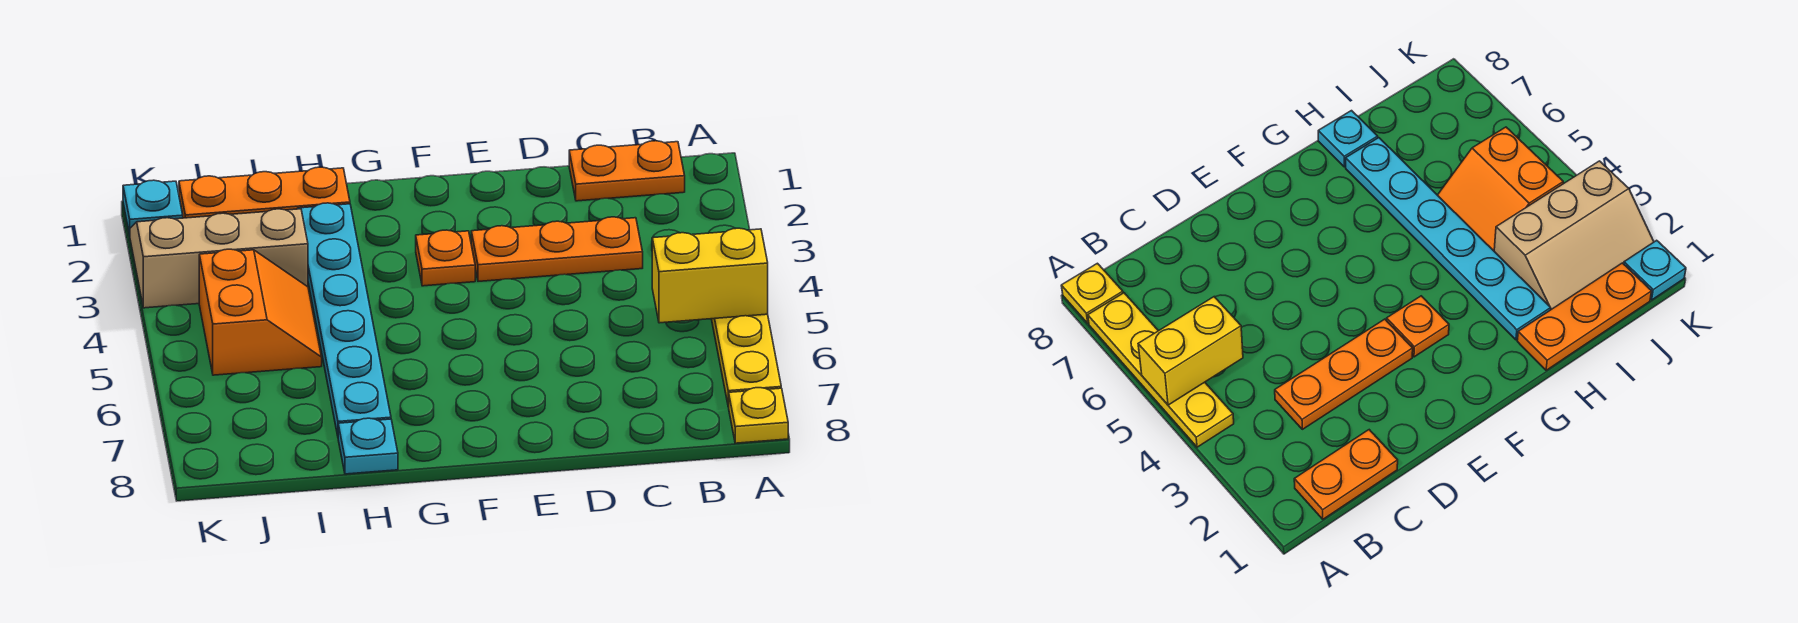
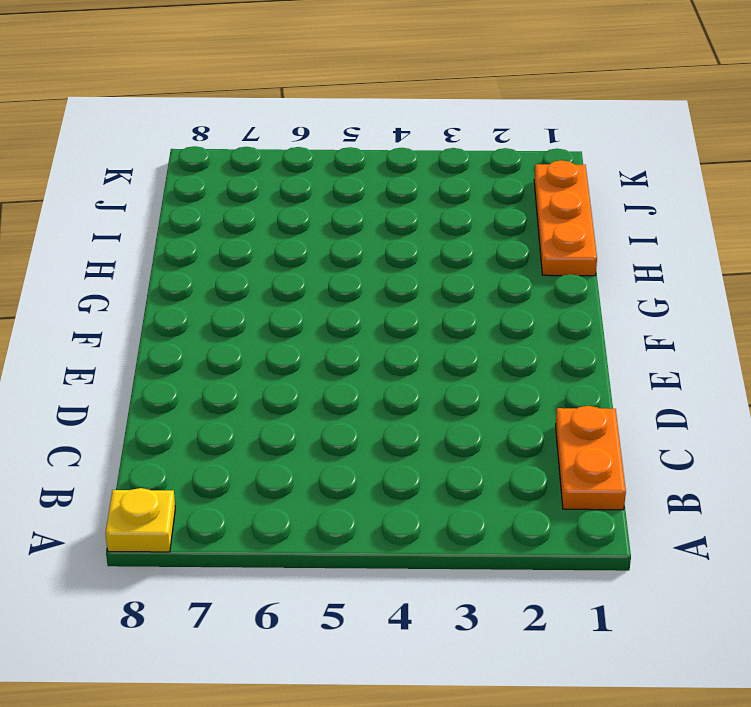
none -> yellow plate A4:A7 level 1
none -> orange plate C3:E3 level 1
none -> orange plate F3 level 1

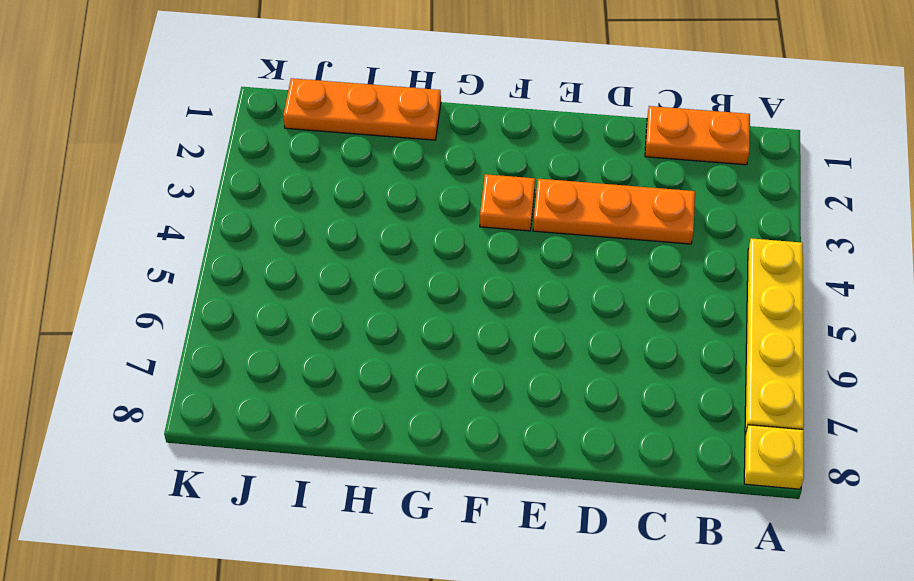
none -> cyan plate H2:H7 level 1
none -> cyan plate H8 level 1
none -> tan slope I2:K3 level 1 top 3

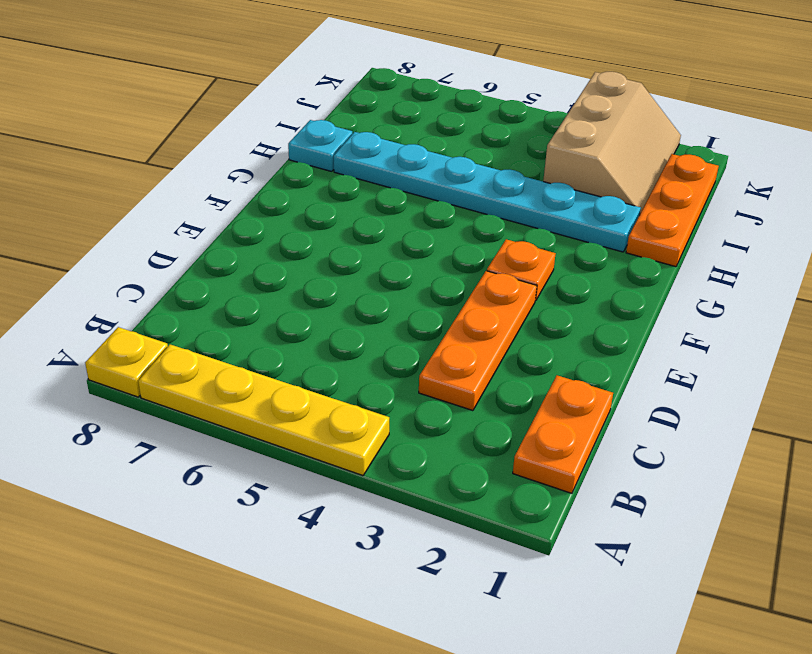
none -> orange slope I4:J5 level 1 top J
none -> cyan plate K1 level 1
none -> yellow brick A5:B5 level 2

